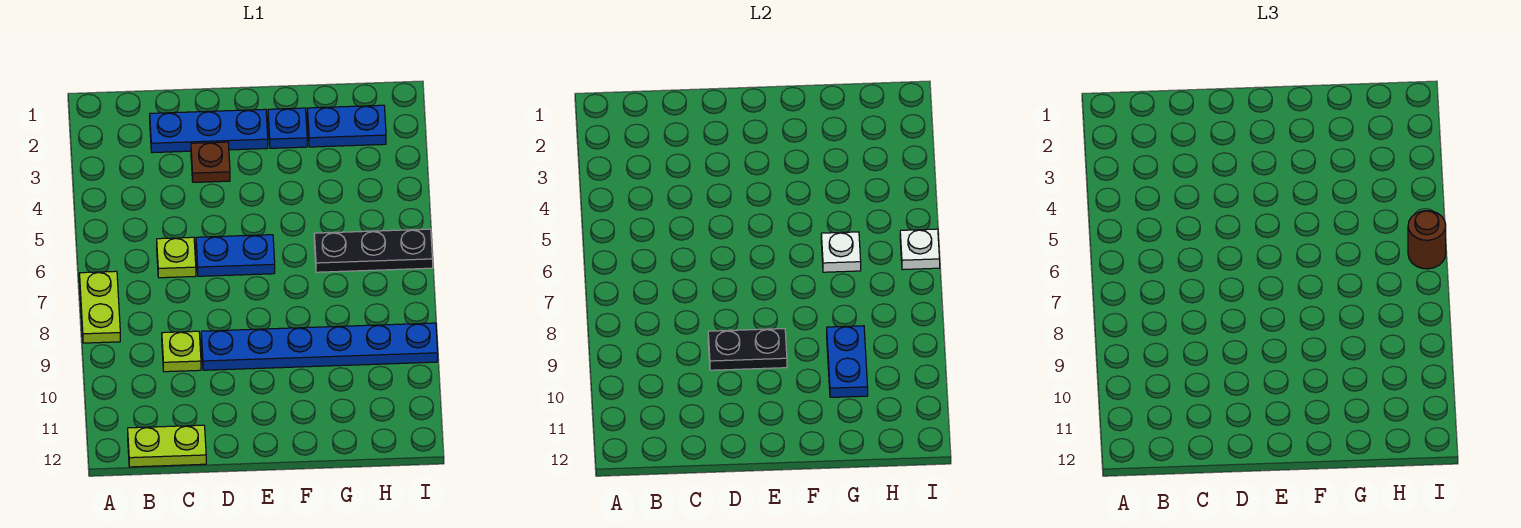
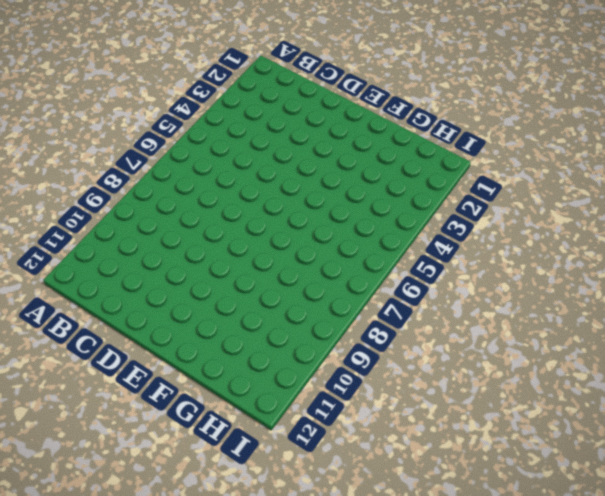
none -> lime plate A7:A8 level 1
none -> lime plate B12:C12 level 1
none -> blue plate C2:E2 level 1

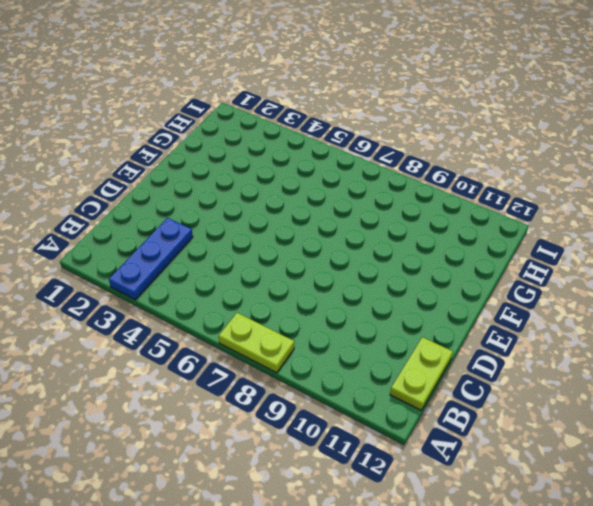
blue plate A3:C3 level 1 -> blue plate C2:E2 level 1
none -> lime plate C6 level 1
none -> lime plate C9 level 1
none -> brown plate D3 level 1

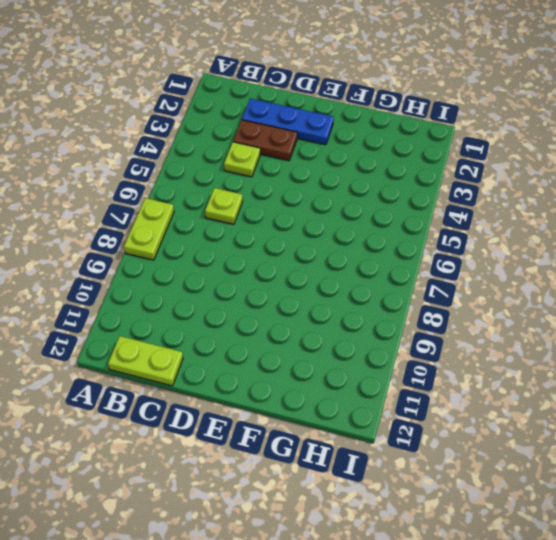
brown plate C3:D3 level 1 -> brown plate D3 level 1
lime plate C4 level 1 -> lime plate C9 level 1
none -> blue plate D6:E6 level 1
none -> blue plate D9:I9 level 1
none -> blue plate F2 level 1

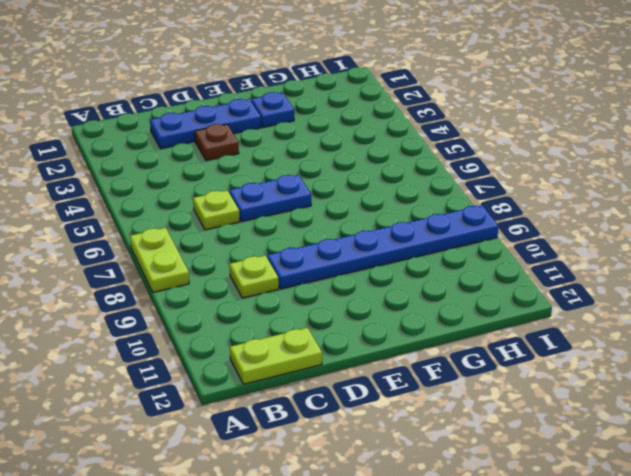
none -> blue plate G2:H2 level 1
none -> black plate G6:I6 level 1
none -> black plate D9:E9 level 2

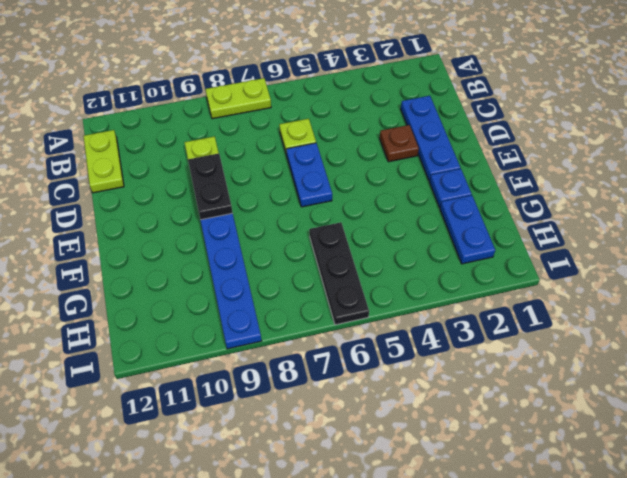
none -> white plate G6 level 2
none -> blue plate G9:G10 level 2
none -> white plate I6 level 2

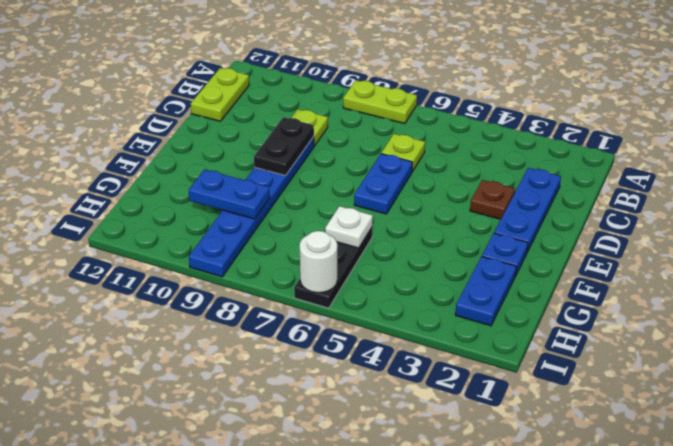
white round brick I6 level 2 -> white plate I6 level 2
none -> brown round brick I6 level 3

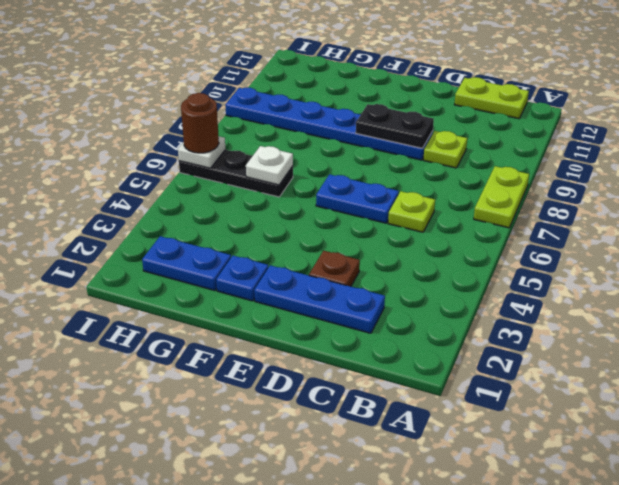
none -> blue plate G9:G10 level 2

